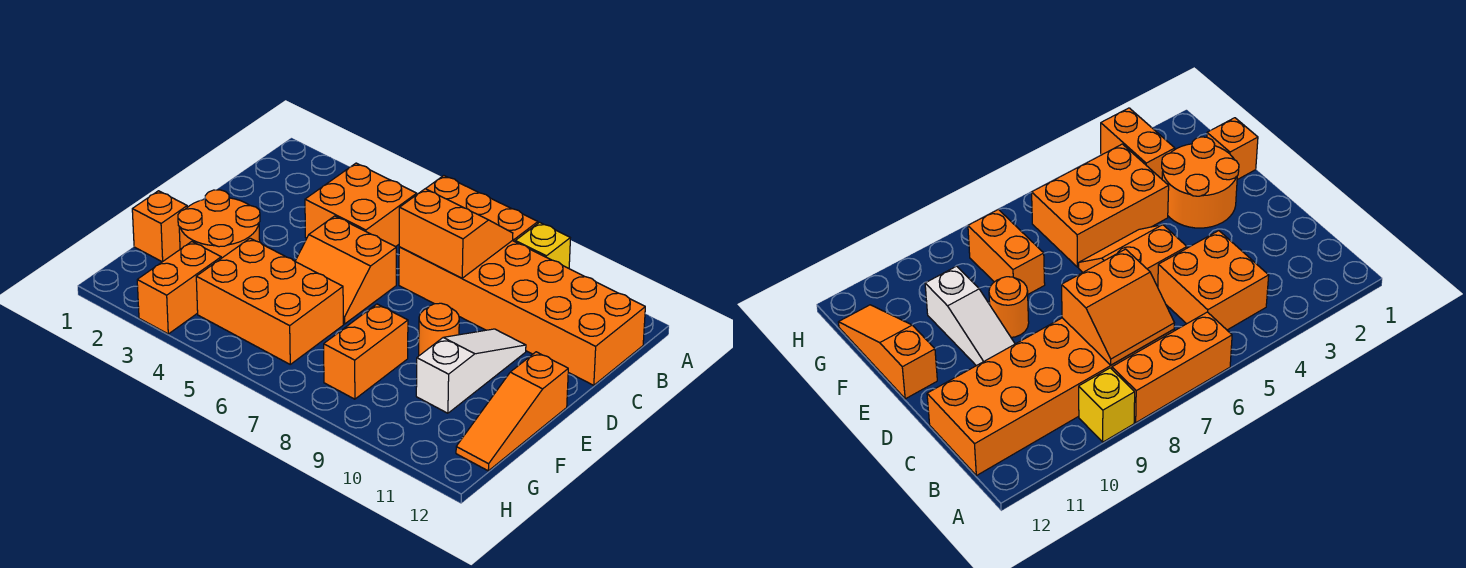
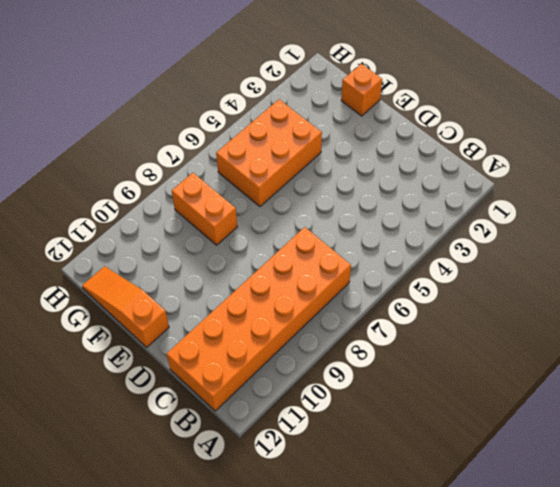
none -> orange brick A6:A8 level 1
none -> yellow brick A9 level 1
none -> orange brick B4:C5 level 1

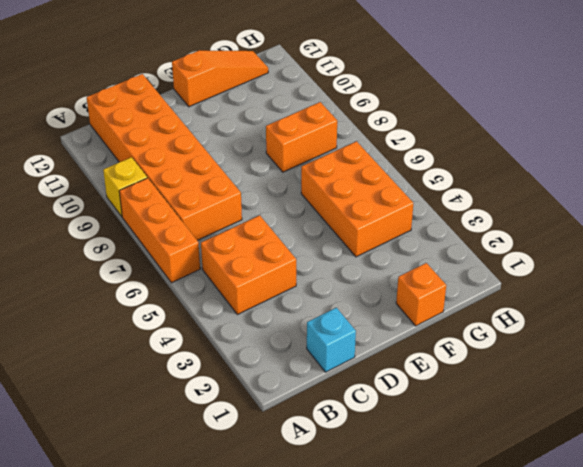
cyan brick C1 level 1 -> none
none -> orange slope D5:E6 level 1 top D
none -> white slope D10:F10 level 1 top F
none -> orange round brick E2:F3 level 1

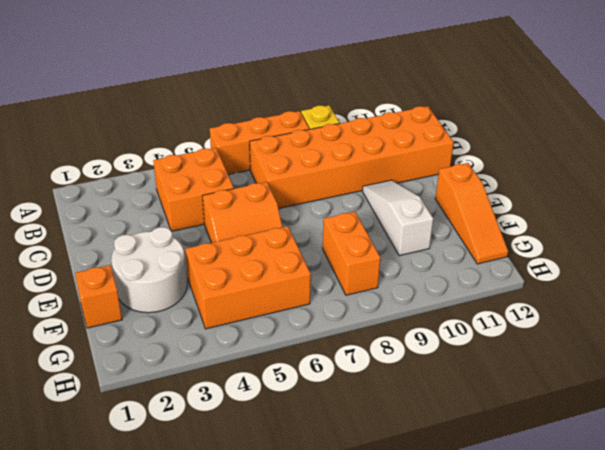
white round brick E2:F3 level 1 -> orange round brick E2:F3 level 1
none -> orange round brick E9 level 1
none -> orange brick G3:H3 level 1
none -> orange slope B7:C8 level 2 top C

